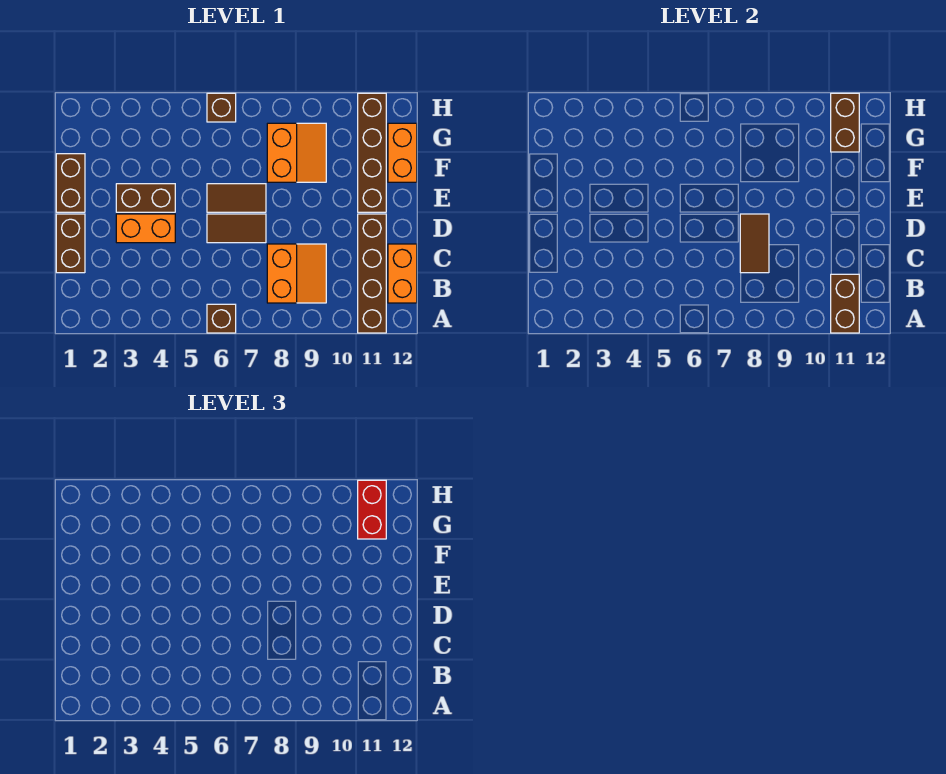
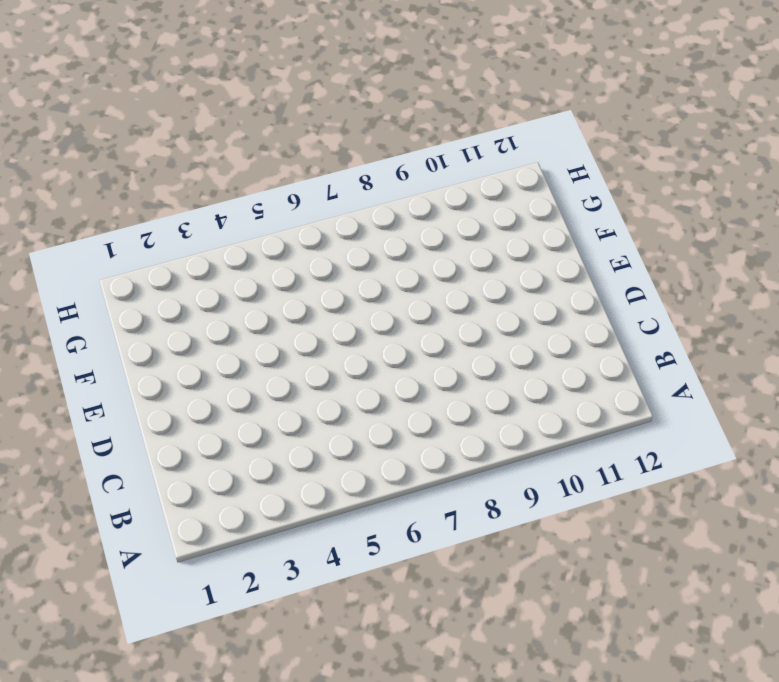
none -> brown brick A6 level 1
none -> brown brick A11:D11 level 1
none -> orange slope B8:C9 level 1 top 8

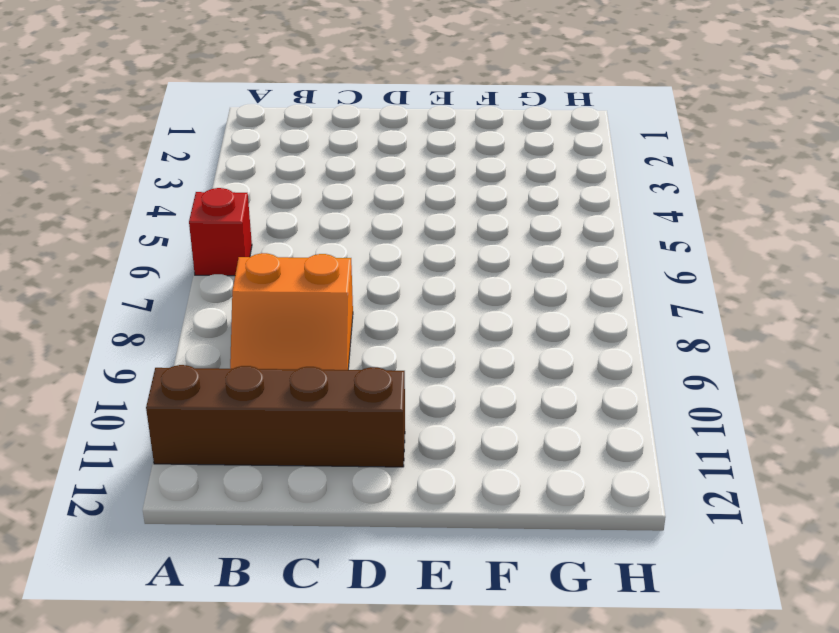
red brick A6 level 1 -> brown brick A6 level 1
none -> orange brick B12:C12 level 1
none -> brown brick C1:D1 level 1
none -> orange brick D3:D4 level 1

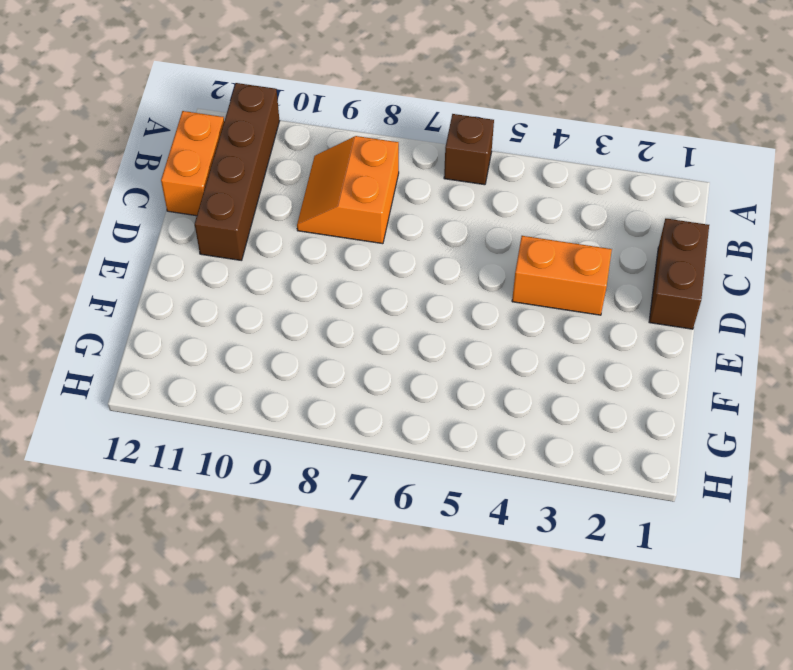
none -> brown tile D6:D7 level 1
none -> brown brick E1:F1 level 1
none -> brown brick E3:E4 level 1

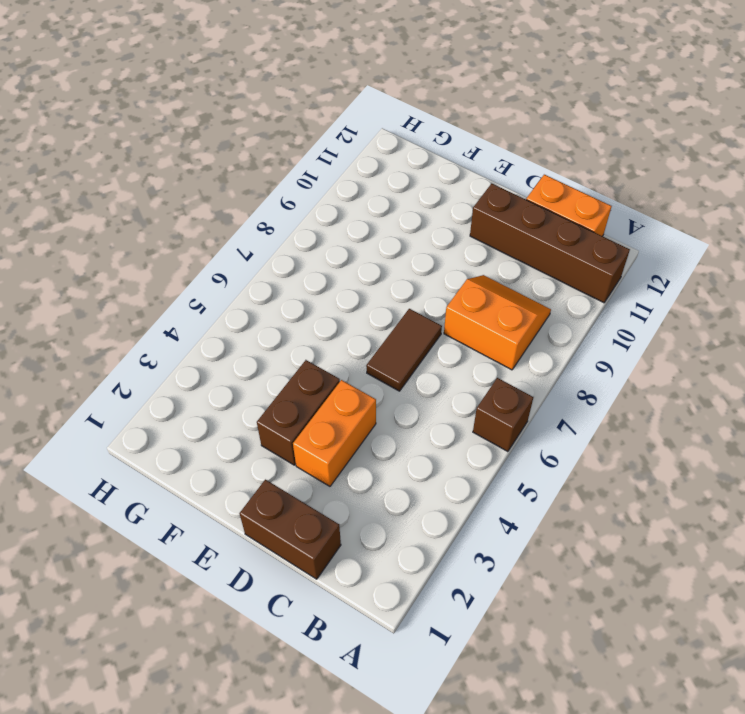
none -> brown brick E1:F1 level 1
none -> brown tile E6:E7 level 1
none -> brown brick E11:H11 level 1

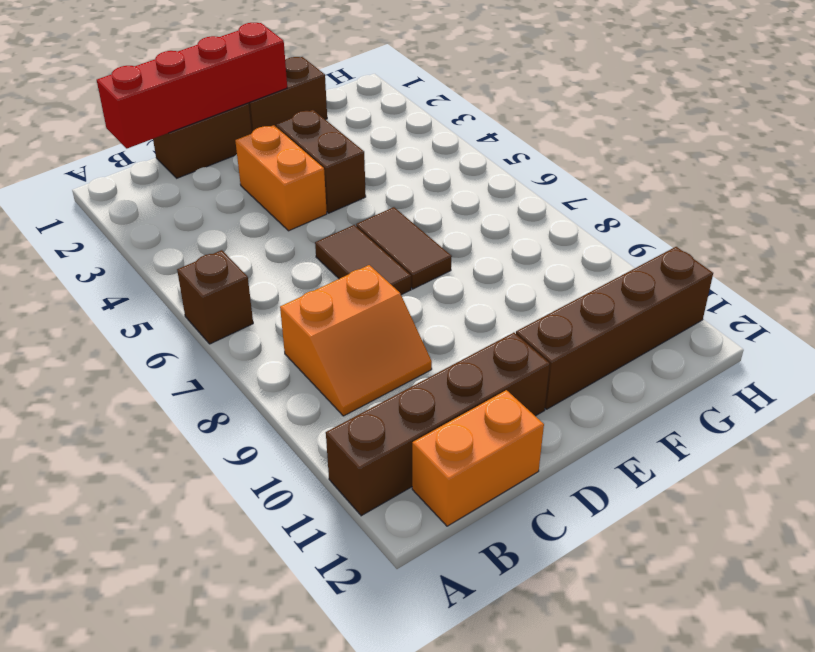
red brick B1:E1 level 2 -> none
none -> orange slope F8:G9 level 1 top 8
none -> orange brick F12:G12 level 1
none -> brown brick H6 level 1

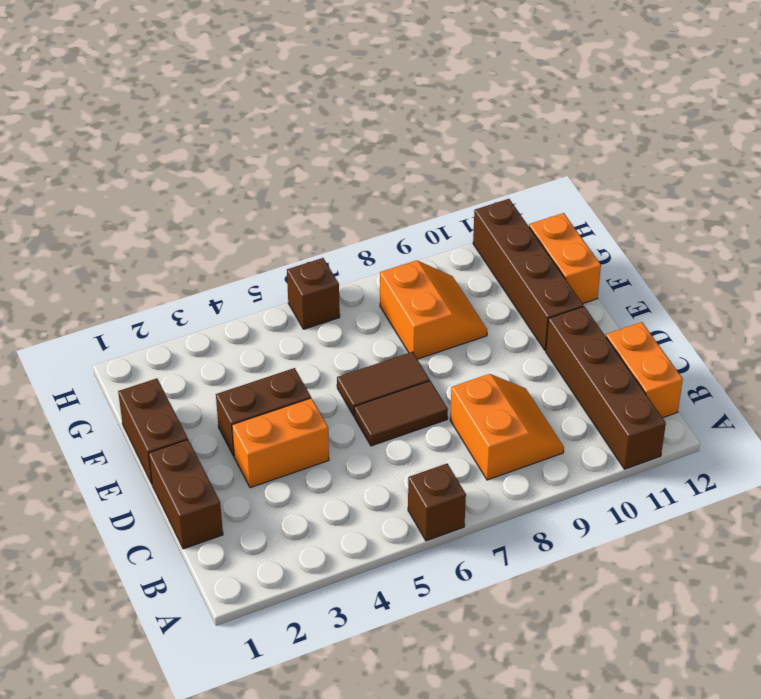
none -> brown brick A11:B11 level 2
none -> brown tile C8:D8 level 2
none -> brown brick G11:H11 level 2

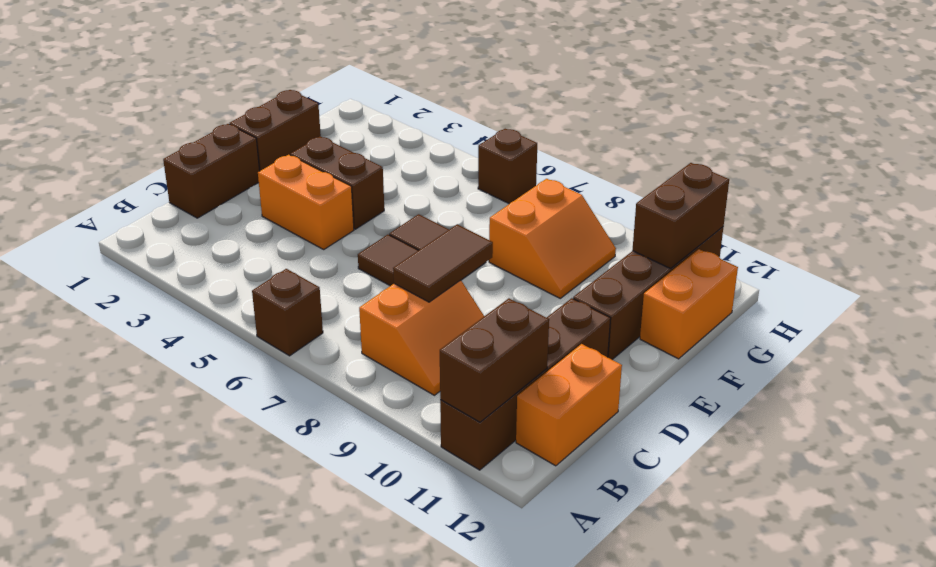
none -> red brick G11:H11 level 3

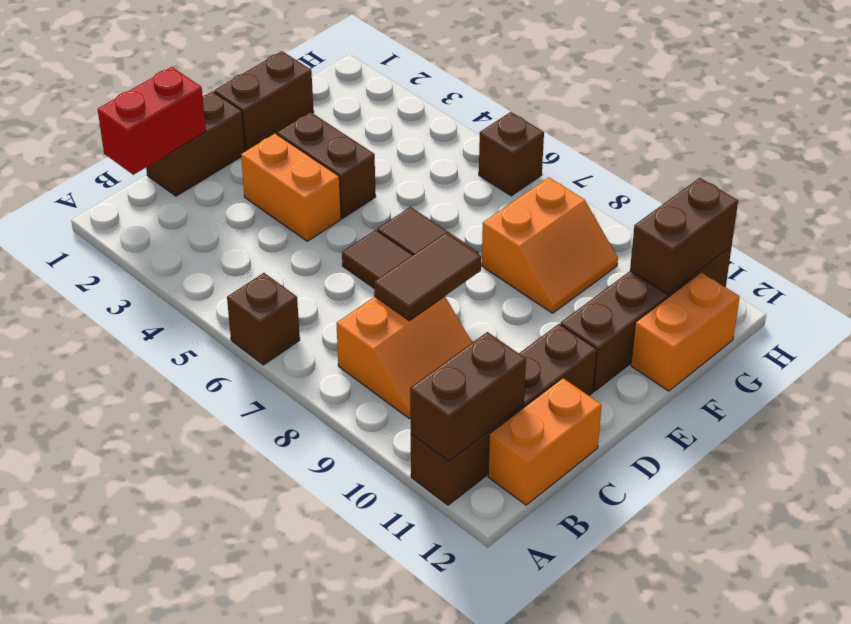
red brick B1:C1 level 2 -> red brick G11:H11 level 3

